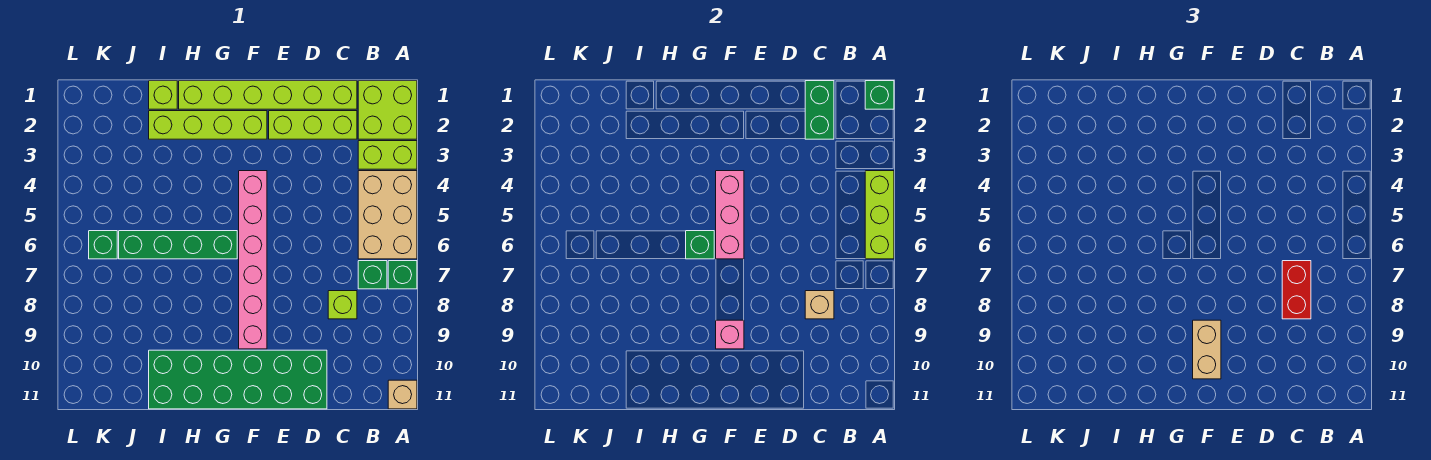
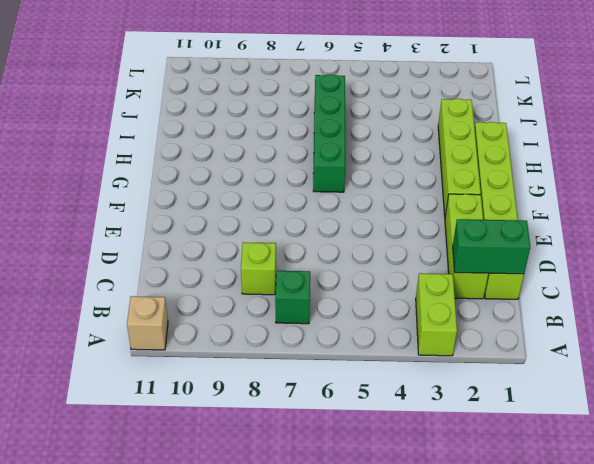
none -> lime brick A1:B2 level 1
none -> tan brick A4:B6 level 1
none -> green brick A7 level 1

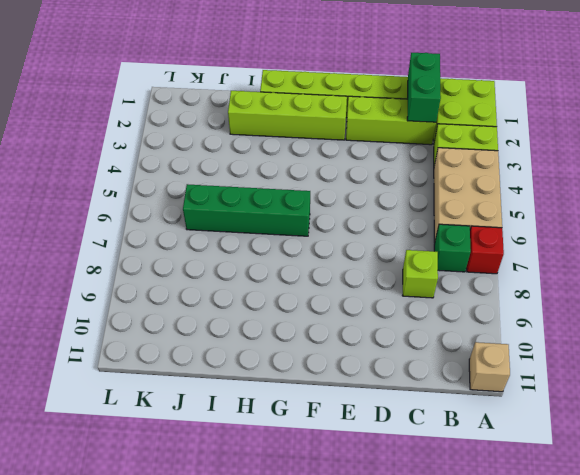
red brick A7 level 1 -> green brick A7 level 1
none -> green brick D10:I11 level 1
none -> pink brick F4:F9 level 1
none -> lime brick I1 level 1

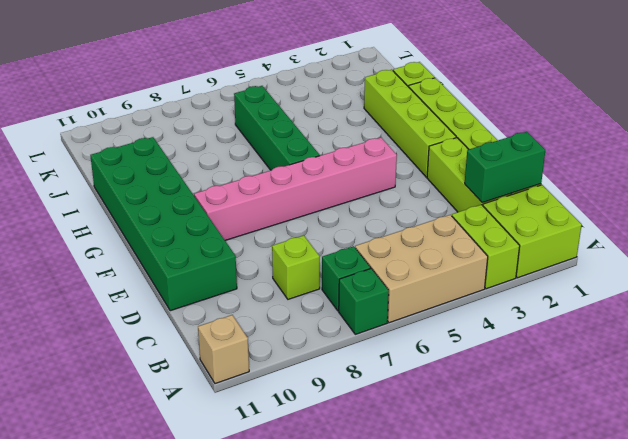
none -> green brick K6 level 1
none -> green brick A1 level 2
none -> lime brick A4:A6 level 2

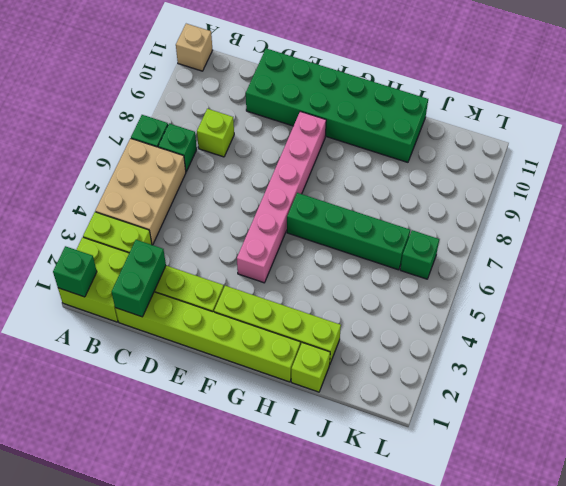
none -> lime brick A4:A6 level 2
none -> tan brick C8 level 2
none -> pink brick F4:F6 level 2

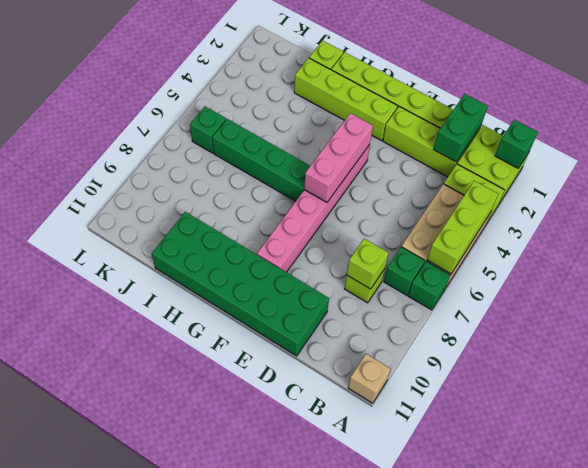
lime brick C8 level 2 -> tan brick C8 level 2
none -> pink brick F9 level 2
none -> green brick G6 level 2
none -> red brick C7:C8 level 3

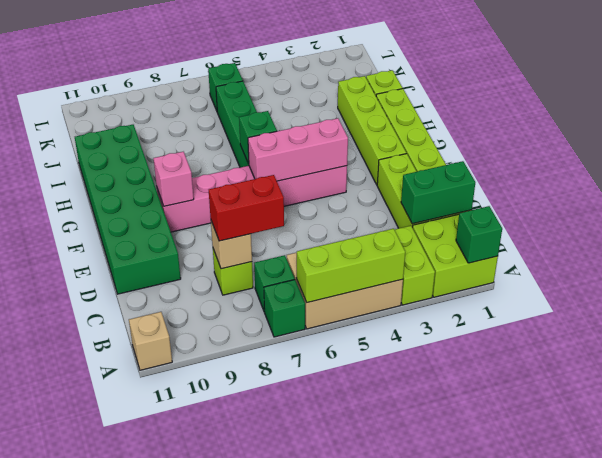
none -> tan brick F9:F10 level 3

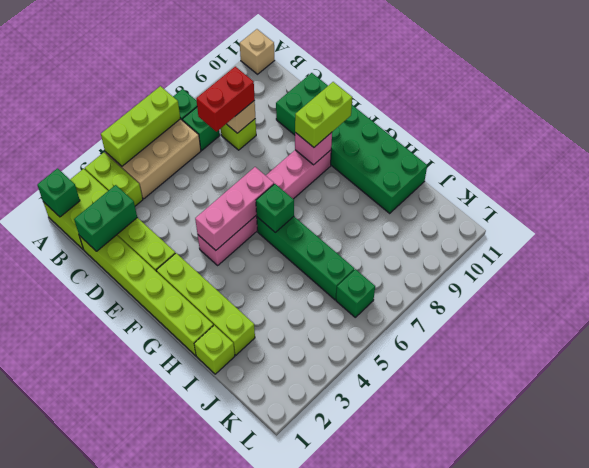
lime brick F9:F10 level 3 -> tan brick F9:F10 level 3

